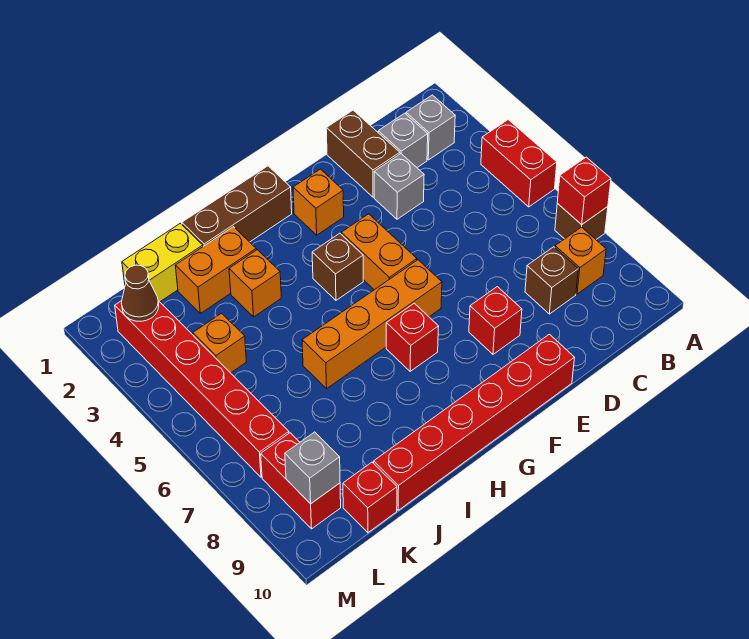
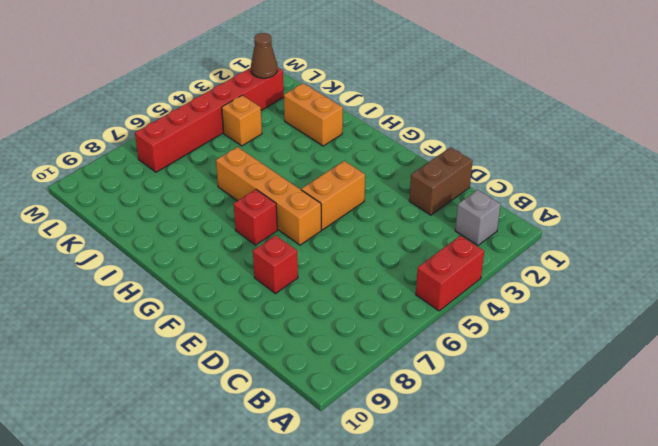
none -> brown brick A7 level 1
none -> orange brick B8 level 1
none -> grey brick C2 level 1

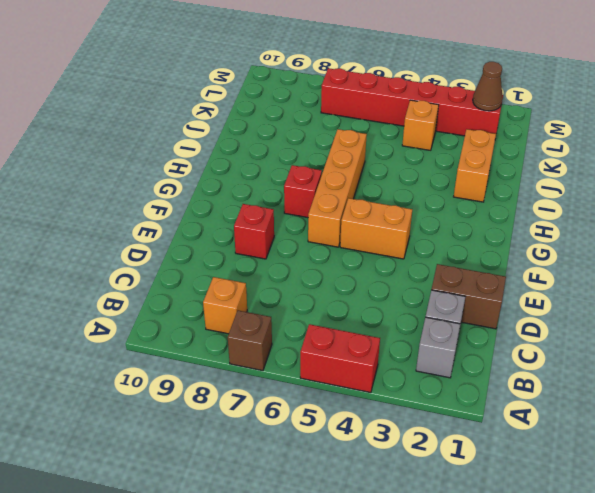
none -> brown brick C8 level 1
none -> grey brick D3 level 1
none -> red brick E10:J10 level 1

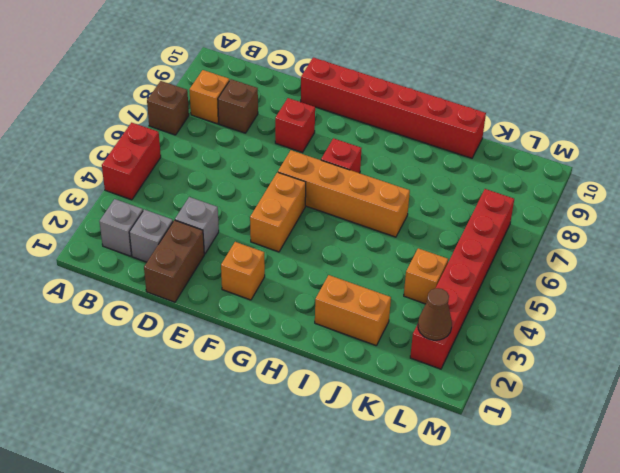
none -> brown brick G1:I1 level 1
none -> brown brick G4 level 1
none -> orange brick I3 level 1

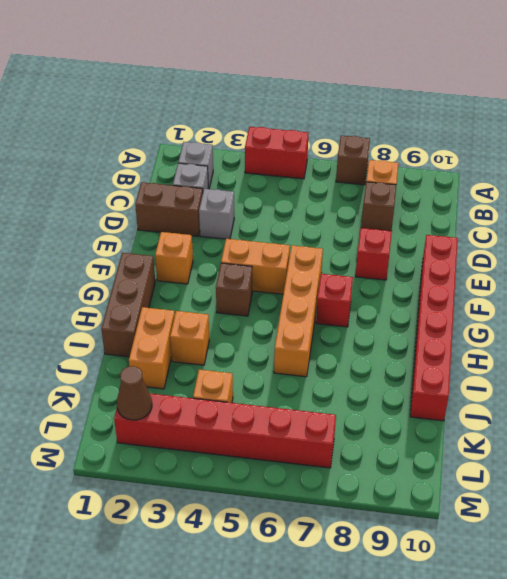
none -> yellow brick J1:K1 level 1
none -> red brick K10 level 1
none -> red brick L8:L9 level 1

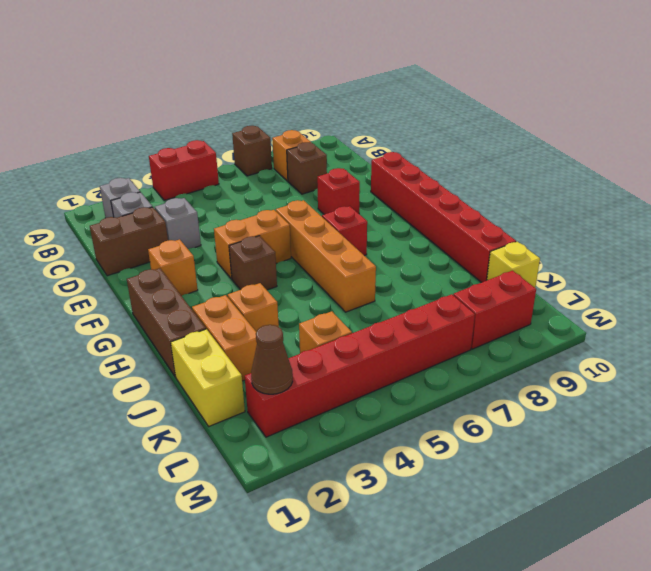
yellow brick K10 level 1 -> red brick K10 level 1
none -> red brick A7 level 2
none -> grey brick L9 level 2

